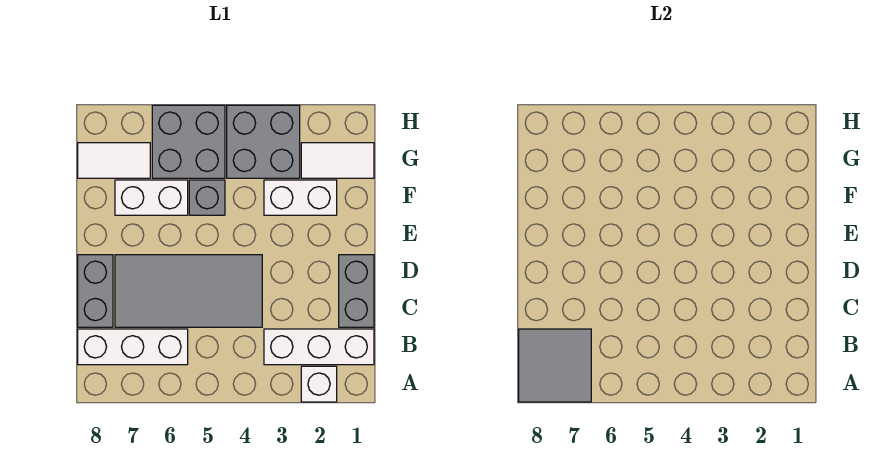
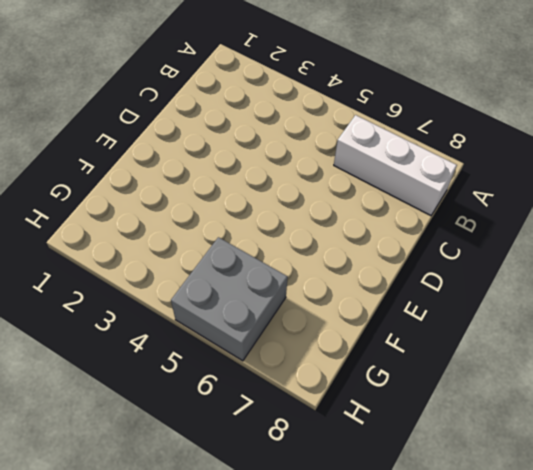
none -> white brick A2 level 1
none -> white brick B1:B3 level 1
none -> grey brick C1:D1 level 1

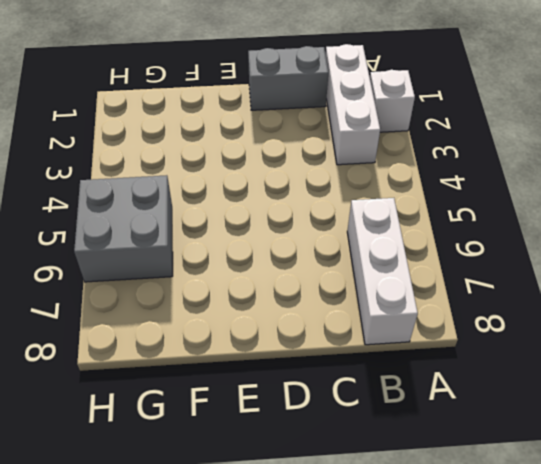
none -> grey tile C4:D7 level 1
none -> grey brick C8:D8 level 1
none -> white brick F2:F3 level 1

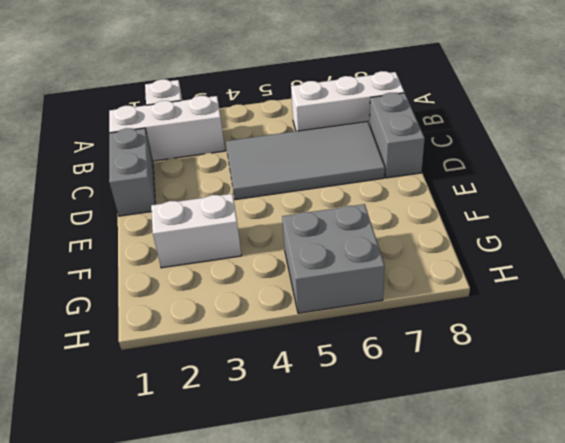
none -> grey brick F5 level 1
none -> white brick F6:F7 level 1
none -> white tile G1:G2 level 1

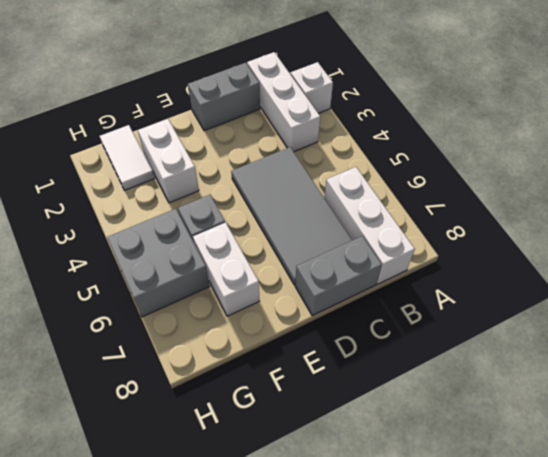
none -> grey brick G3:H4 level 1
none -> white tile G7:G8 level 1
none -> grey tile A7:B8 level 2

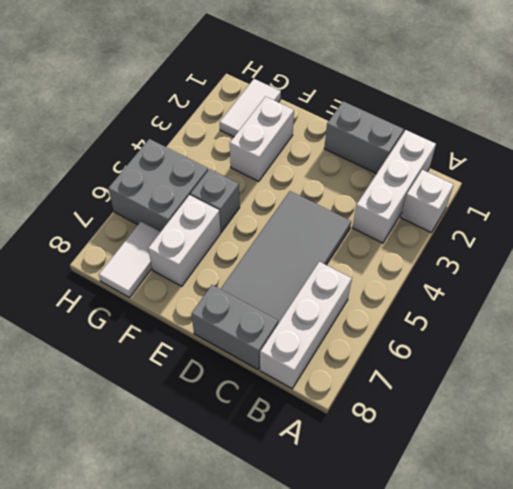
none -> grey brick G3:H4 level 1
none -> grey tile A7:B8 level 2

